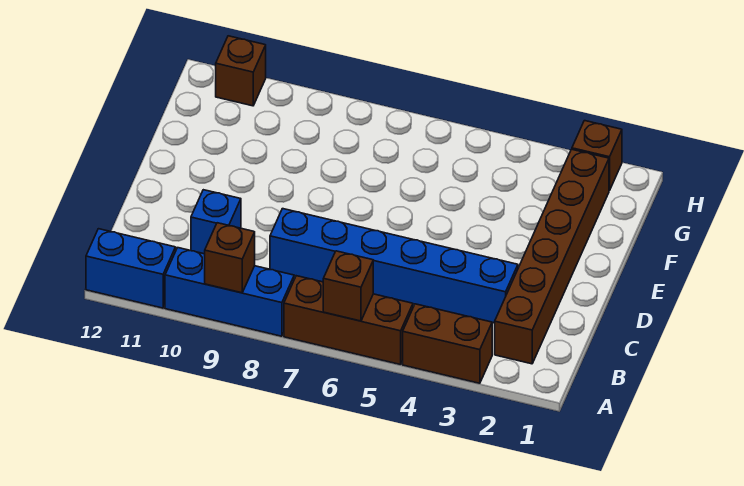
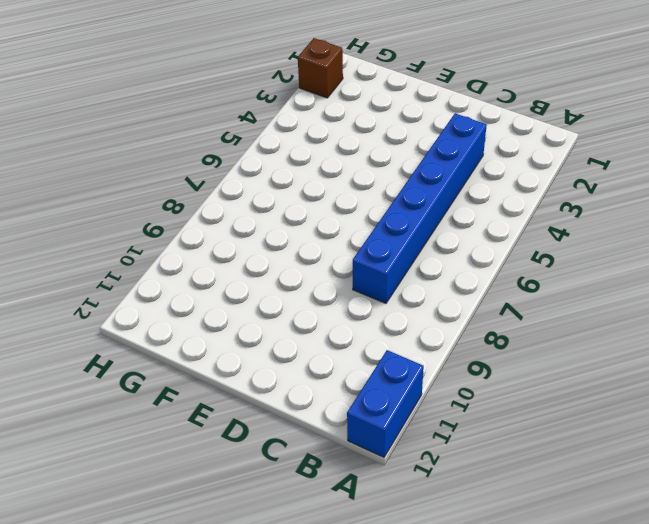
none -> brown brick A3:A4 level 1
none -> brown brick A5:A7 level 1

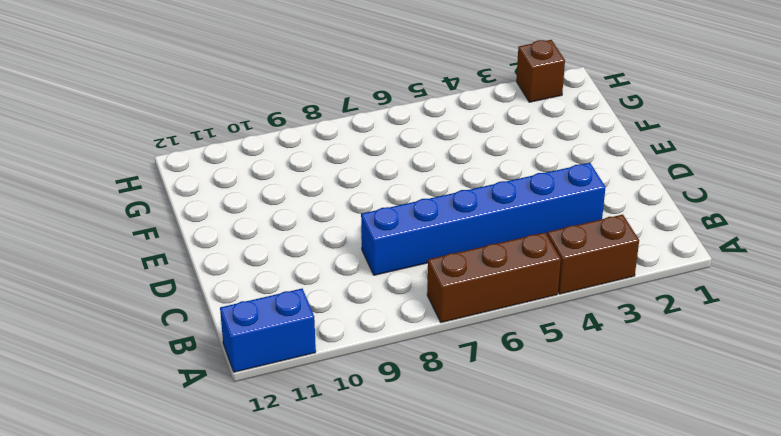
none -> blue brick A8:A10 level 1
none -> brown brick B2:G2 level 1

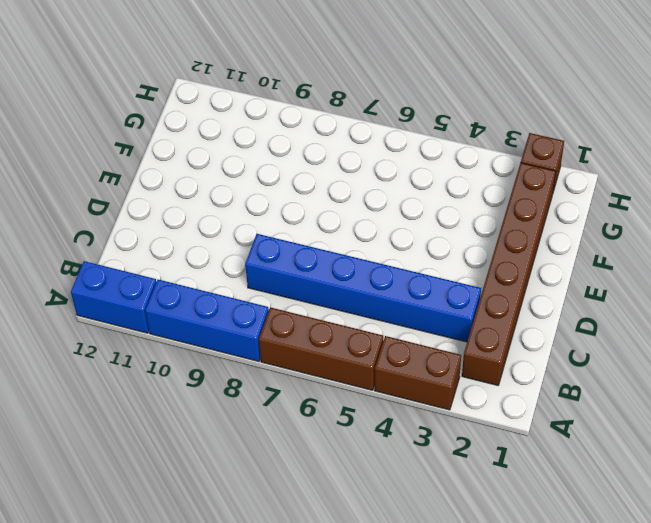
none -> blue brick C10 level 1
none -> brown brick H11 level 1

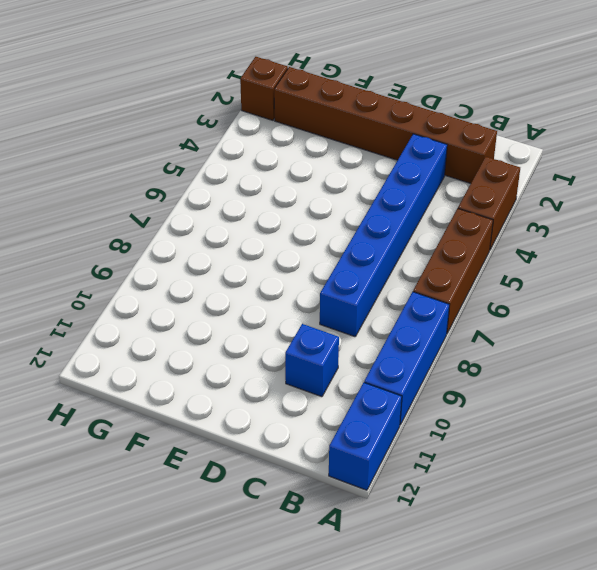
none -> brown brick H11 level 1
none -> brown brick A6 level 2

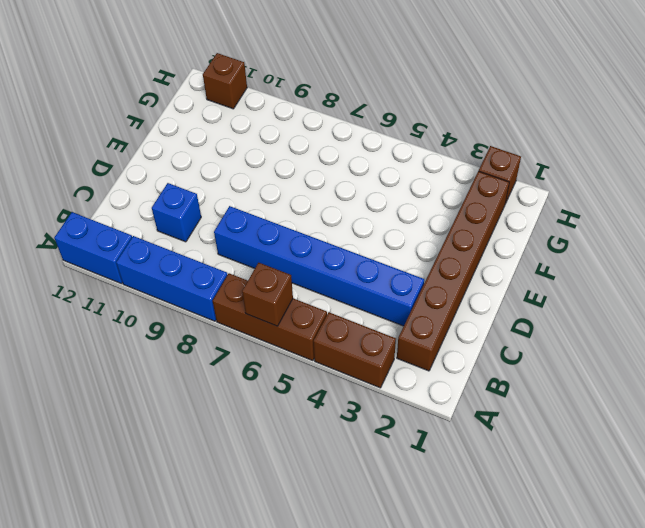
none -> brown brick A9 level 2

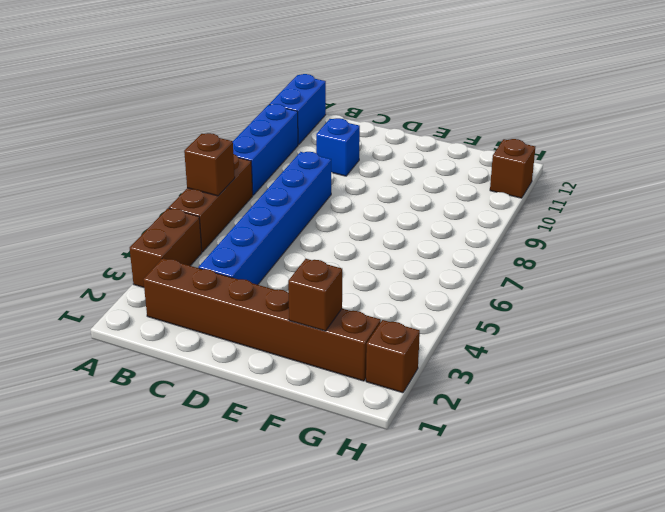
brown brick F2 level 2 -> brown brick A9 level 2

